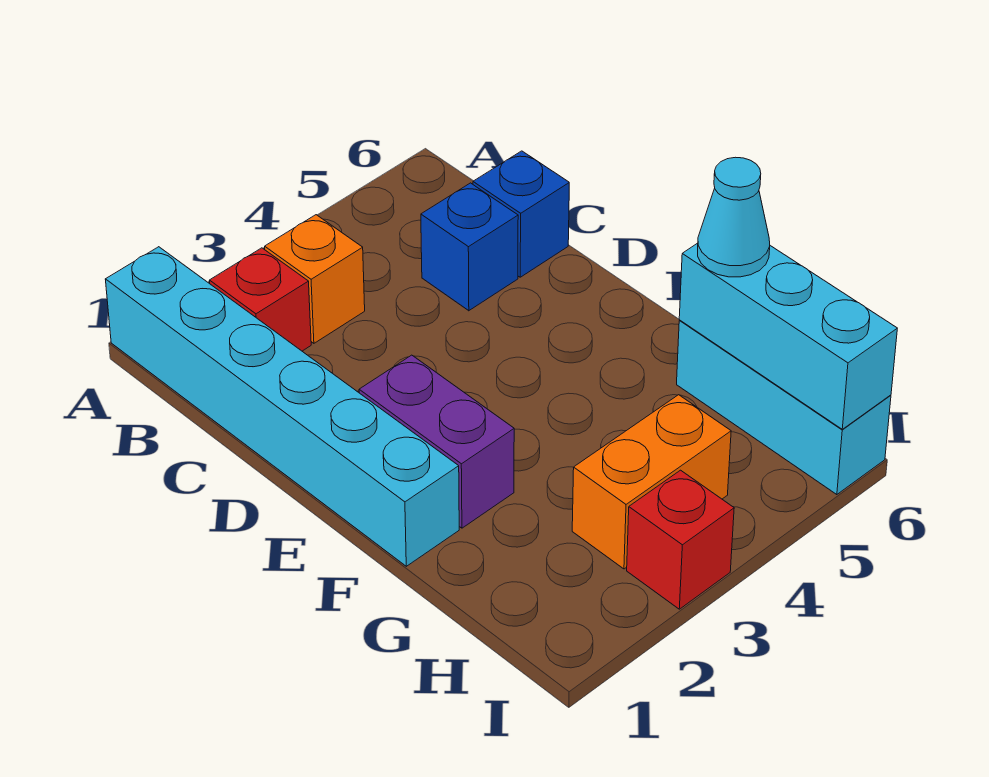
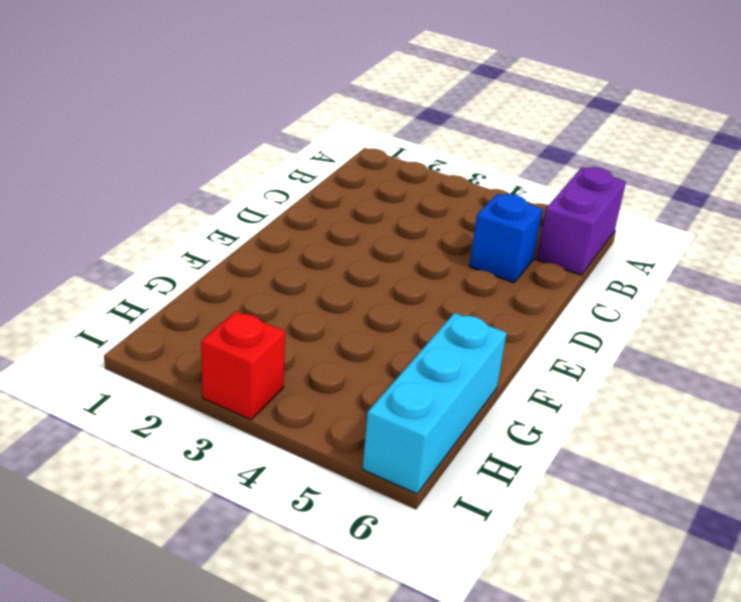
purple brick A6:B6 level 1 -> purple brick E2:F2 level 1
none -> cyan brick A1:F1 level 1
none -> red brick B2 level 1

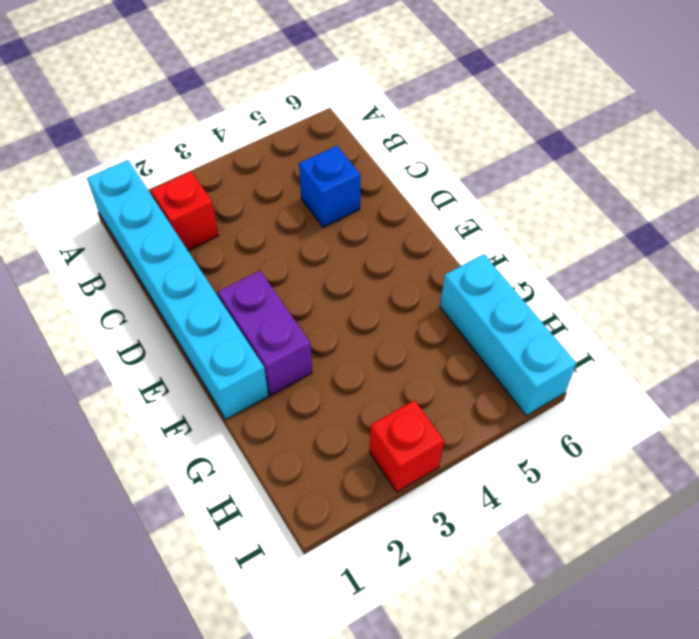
none -> orange brick B3 level 1
none -> blue brick C6 level 1

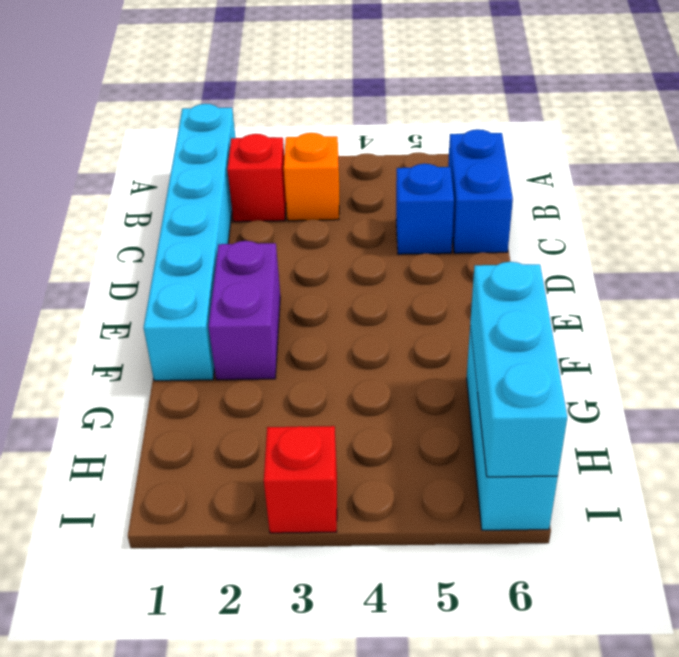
blue brick B6:C6 level 1 -> blue brick C6 level 1
none -> orange brick H3:H4 level 1
none -> cyan cone G6 level 3

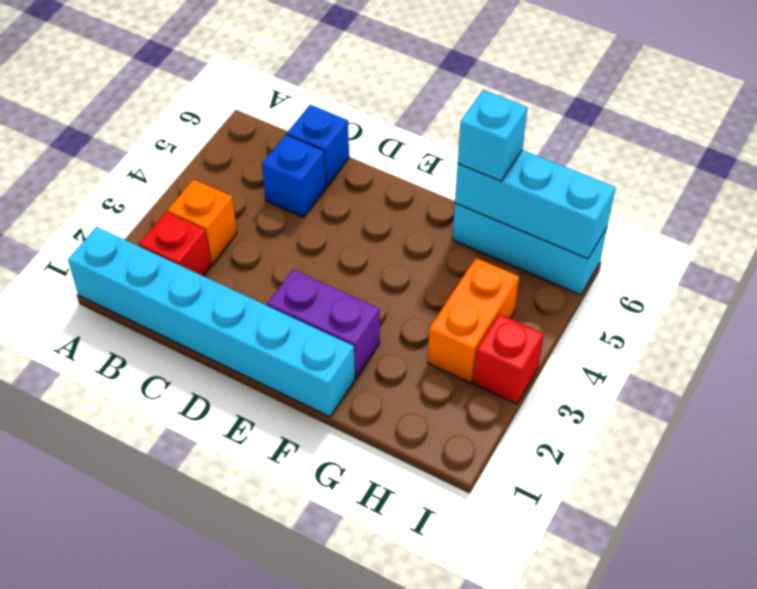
cyan brick G6 level 3 -> cyan cone G6 level 3

